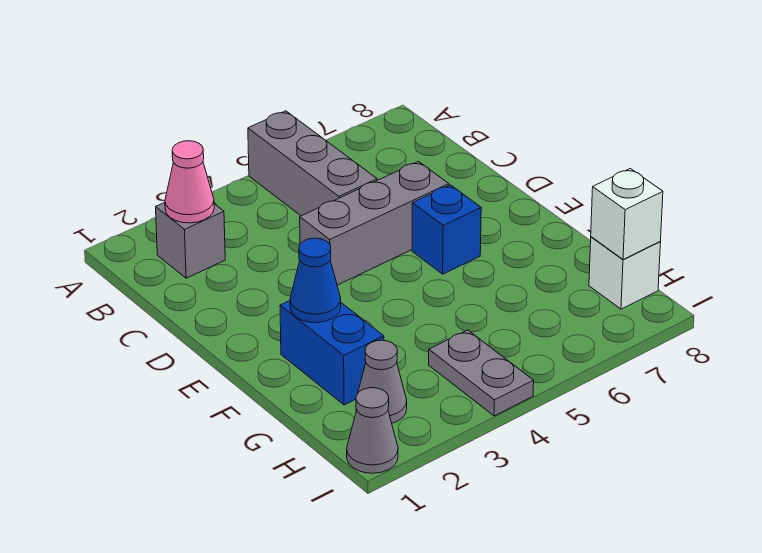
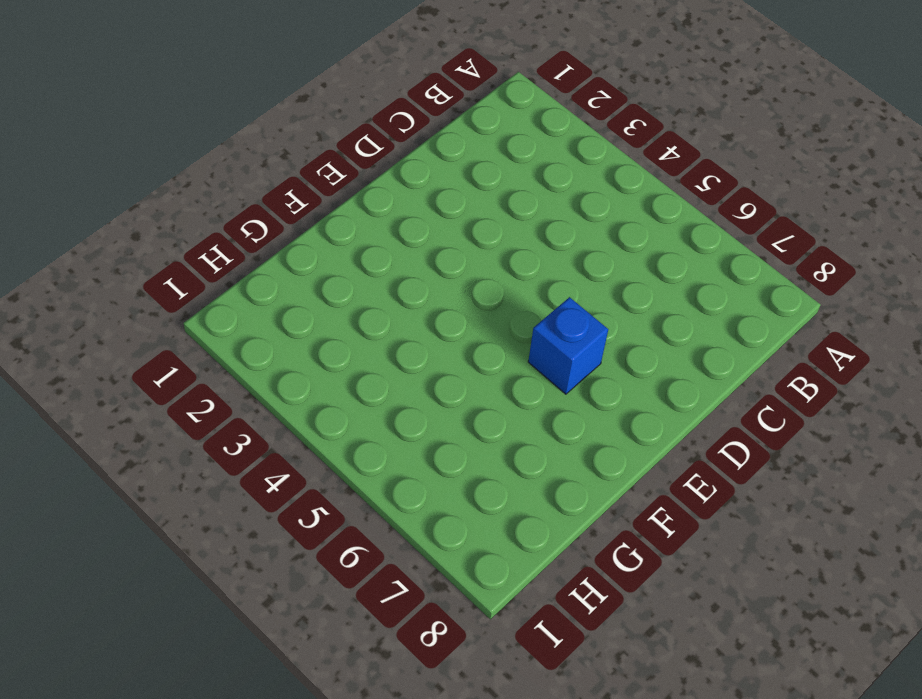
none -> grey brick A5:C5 level 1
none -> grey brick B2 level 1
none -> grey brick D4:D6 level 1

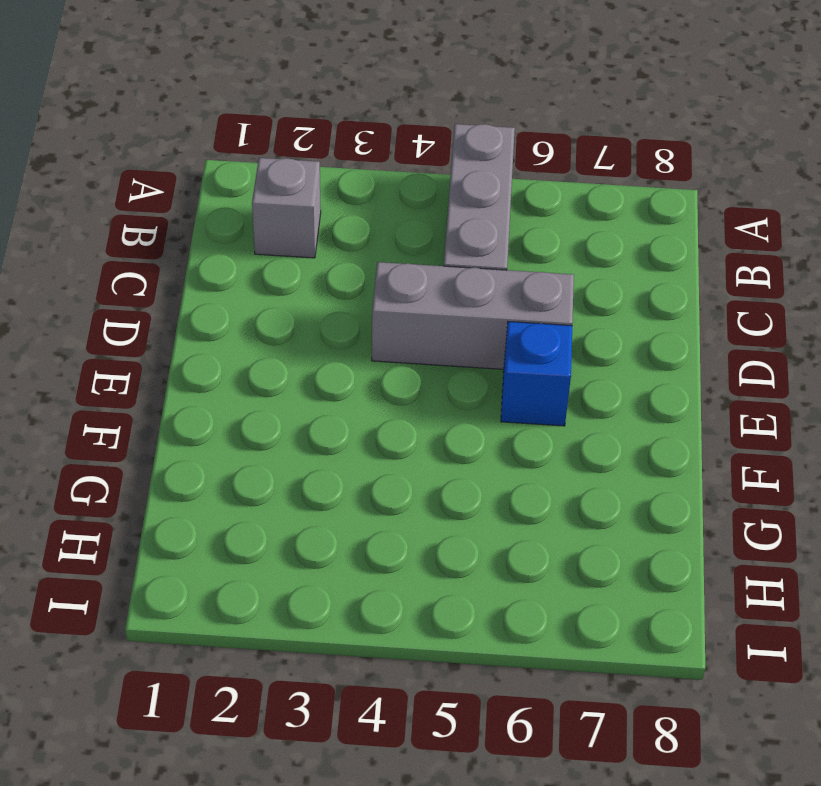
none -> blue brick F2:G2 level 1
none -> grey cone H2 level 1
none -> grey plate H4:I4 level 1

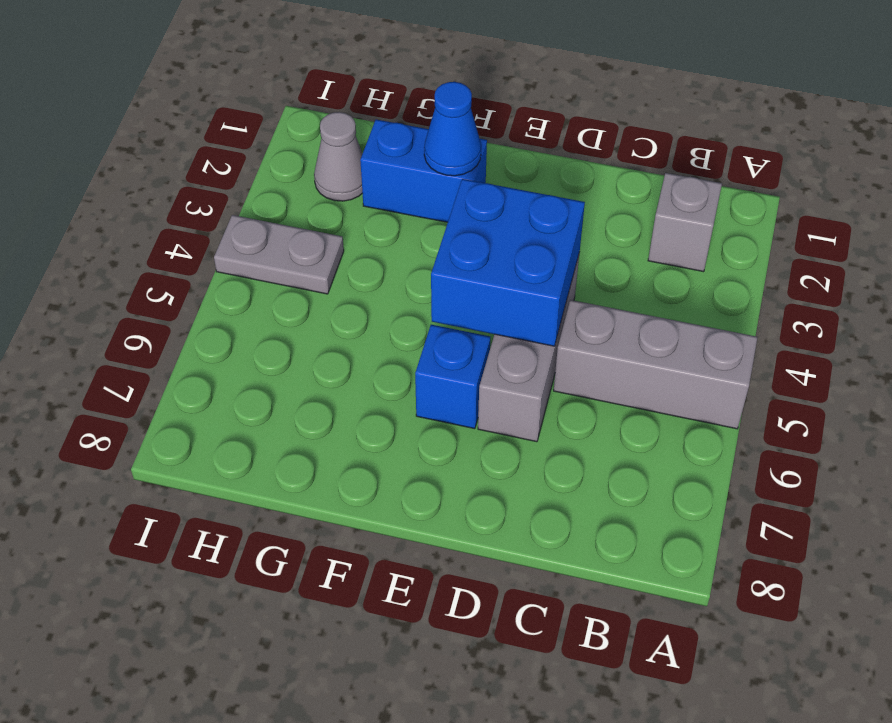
blue brick D4:E5 level 2 -> none
none -> white brick H8 level 1
none -> grey cone I1 level 1
none -> pink cone B2 level 2

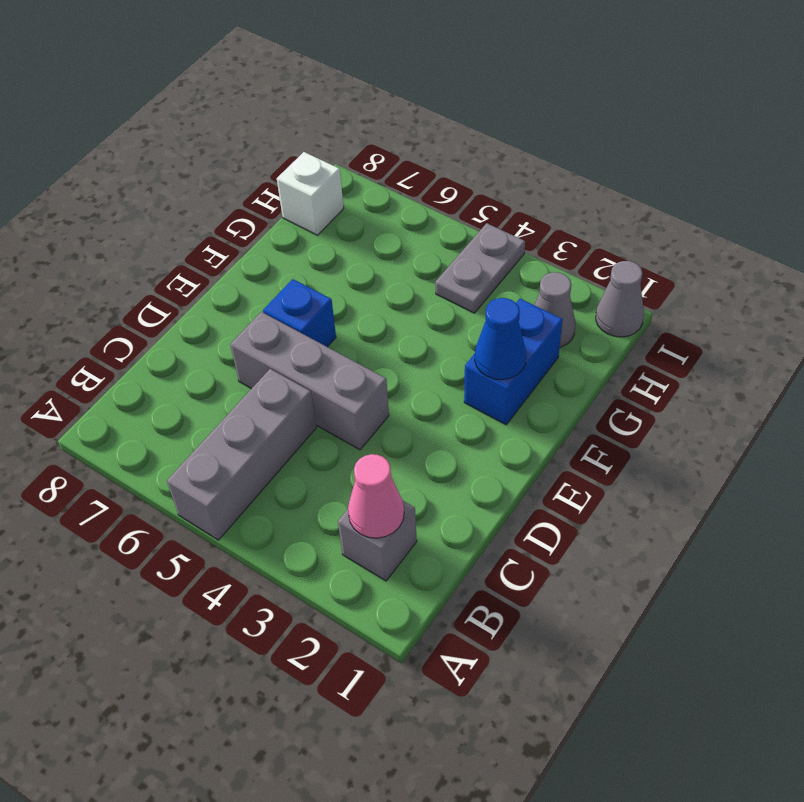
none -> white brick H8 level 2

